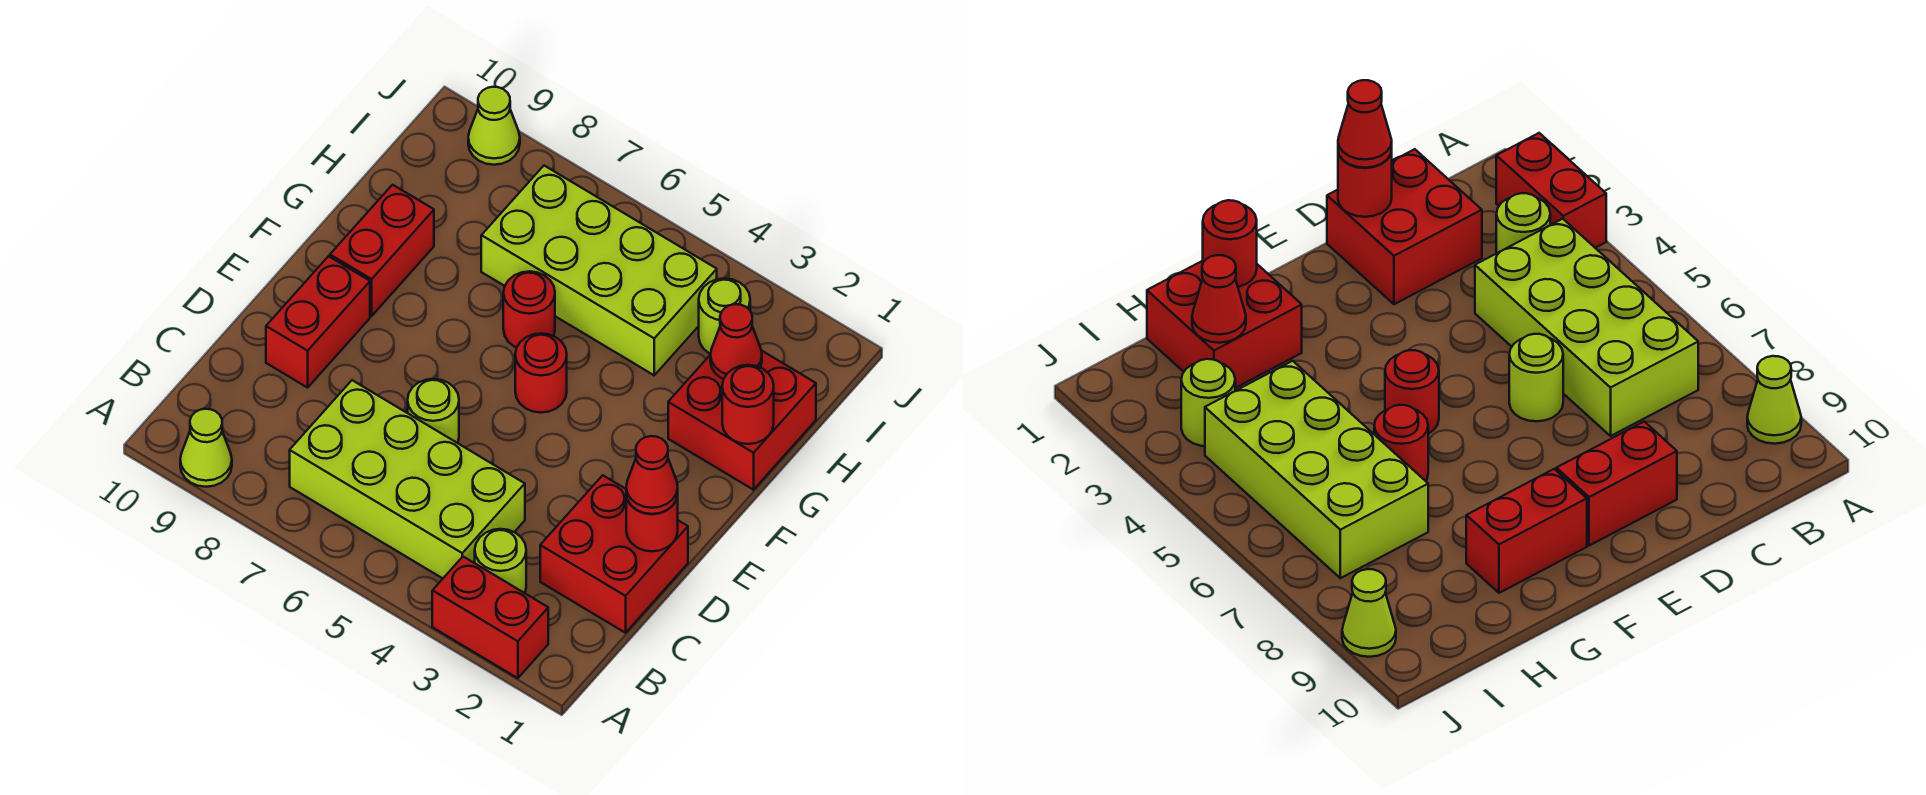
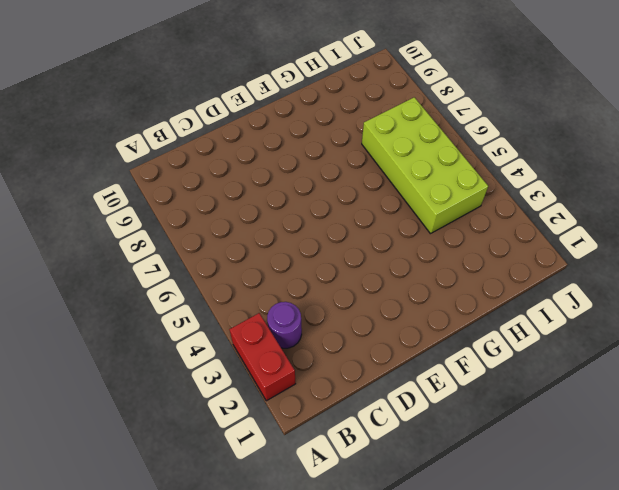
purple round brick B3 level 1 -> lime round brick B3 level 1
none -> lime cone A9 level 1
none -> lime brick B4:C7 level 1
none -> red brick C1:D2 level 1

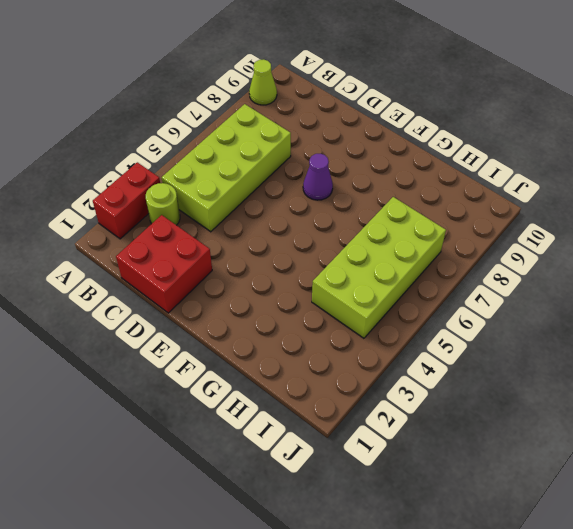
purple cone E7 level 1 -> none
none -> lime round brick D6 level 1
none -> red brick D9:E9 level 1
none -> red round brick F5 level 1

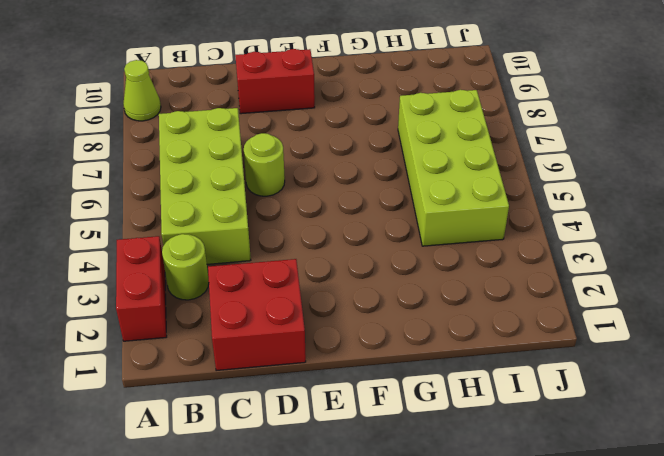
none -> red round brick F5 level 1
none -> red brick F9:G9 level 1
none -> red brick G1:H2 level 1

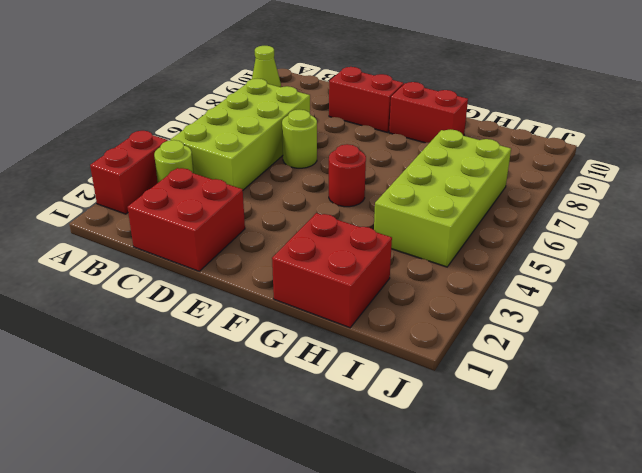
none -> red round brick G6 level 1
none -> lime round brick I3 level 1
none -> lime cone J9 level 1

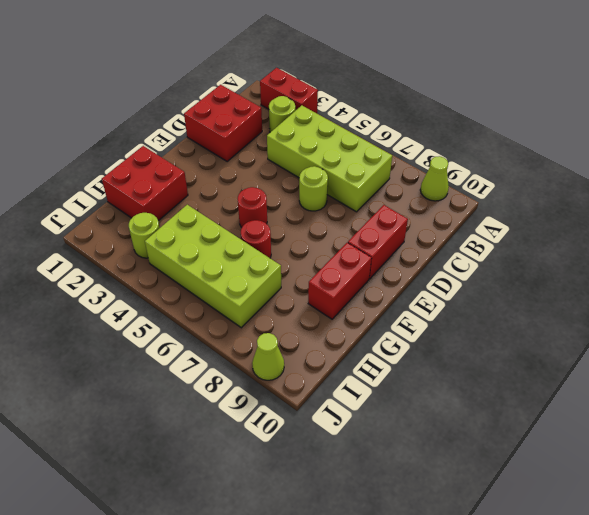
none -> red round brick D1 level 2
none -> red round brick G1 level 2
none -> red cone H2 level 2

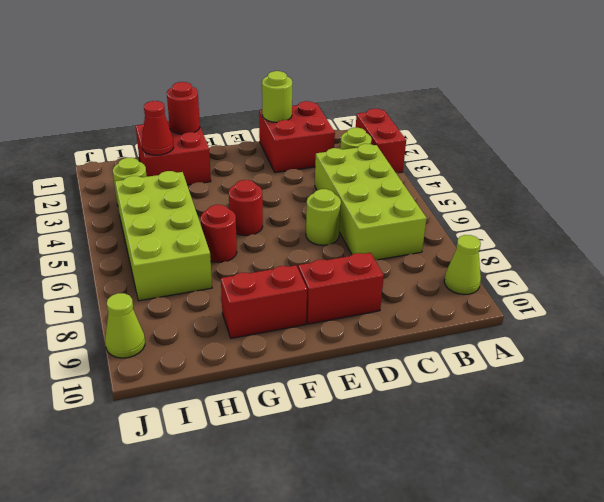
lime round brick D1 level 2 -> red round brick D1 level 2
none -> red cone D1 level 3

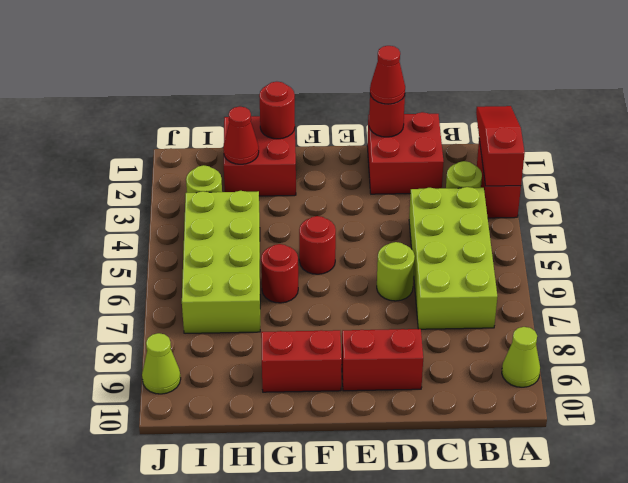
red slope A1:A3 level 2 top 3 -> none

